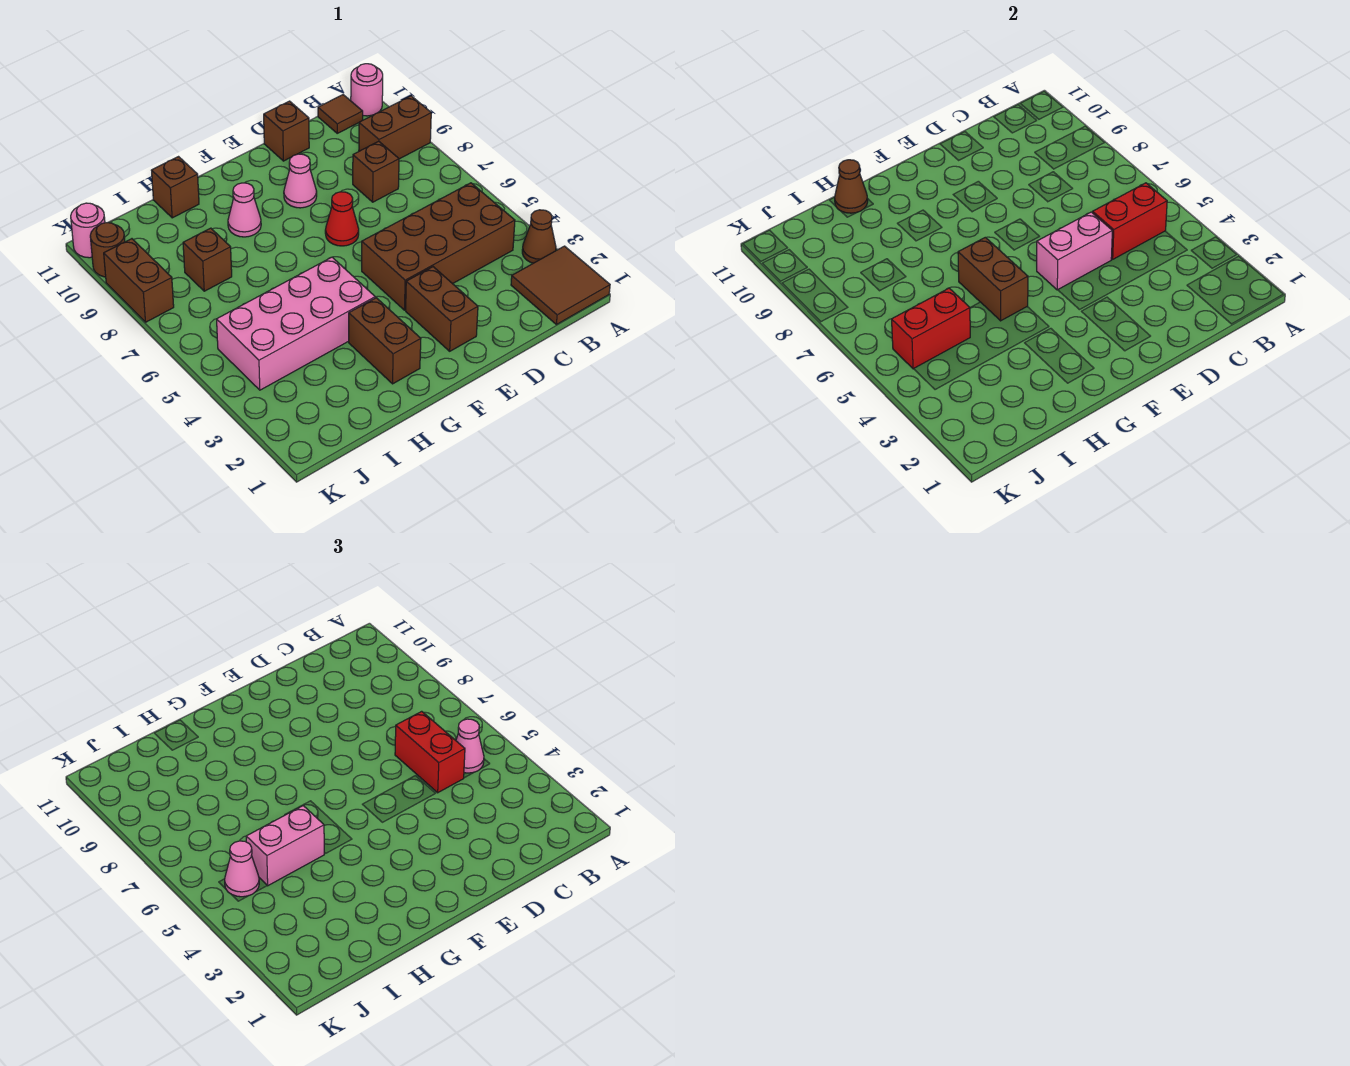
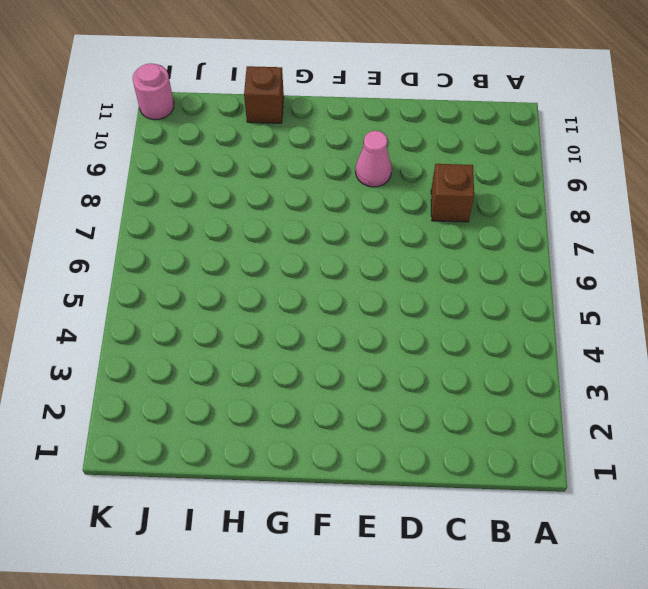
none -> brown tile A1:B2 level 1
none -> brown cone A3 level 1
none -> brown brick A9:B9 level 1

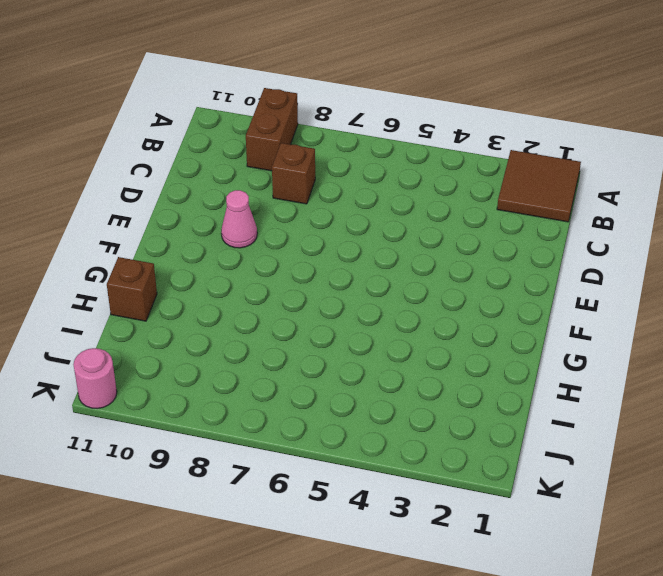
none -> brown cone A3 level 1
none -> pink round brick A11 level 1
none -> brown brick B4:E5 level 1

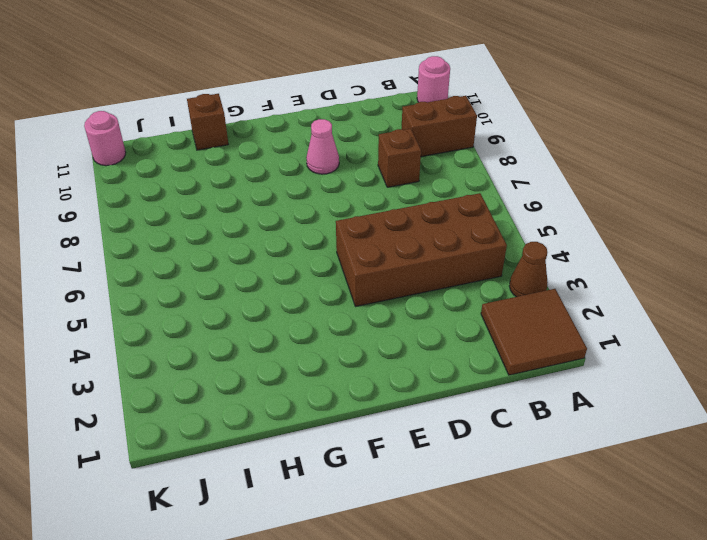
none -> brown tile B11 level 1
none -> brown brick D11 level 1
none -> brown brick E2:E3 level 1

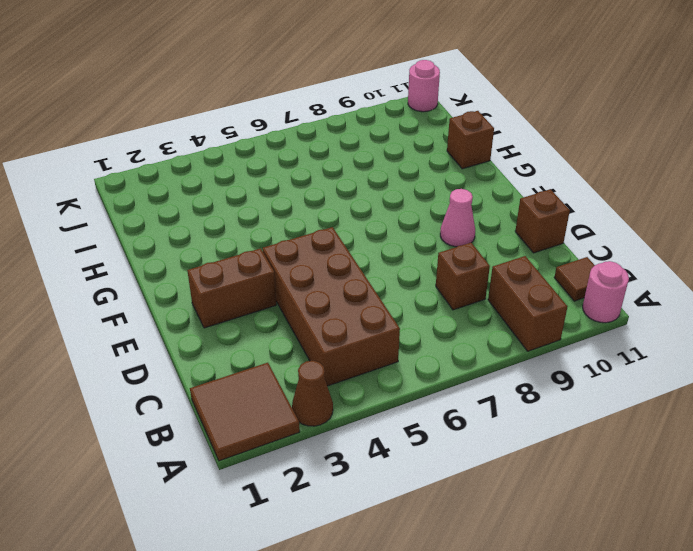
none -> red cone E7 level 1
none -> brown brick G2:G3 level 1
none -> pink brick G4:J5 level 1

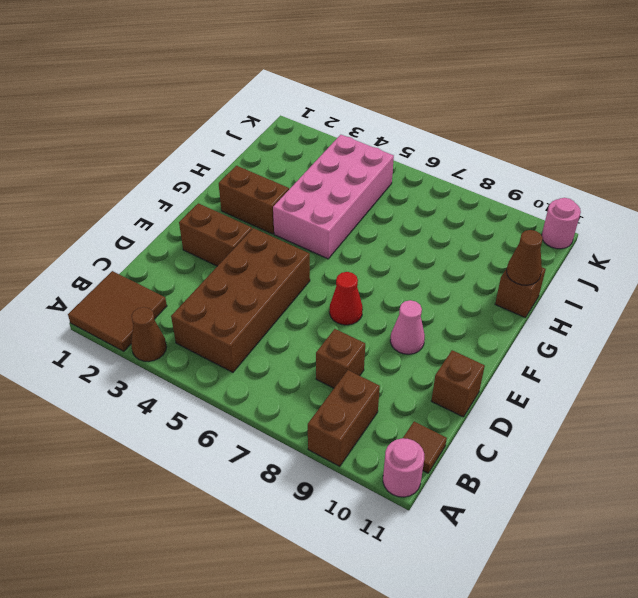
none -> pink cone G9 level 1
none -> brown brick I8 level 1
none -> brown brick K8:K9 level 1

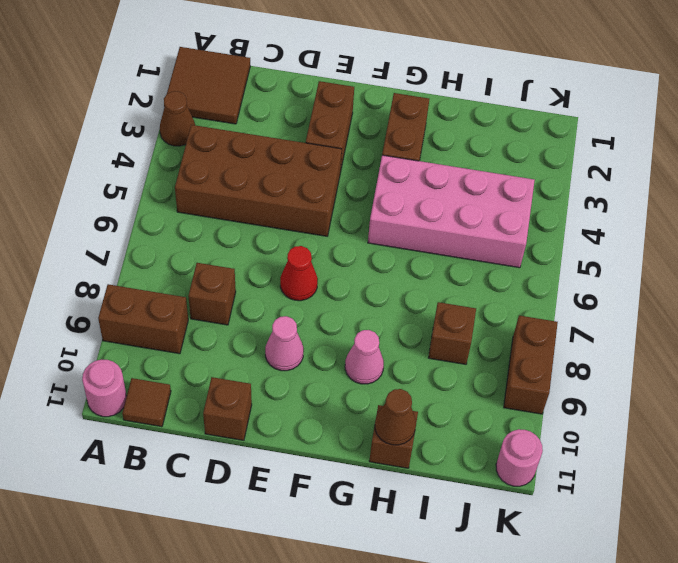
none -> brown round brick K10 level 1
none -> red brick B5:C5 level 2
none -> pink brick D5:E5 level 2

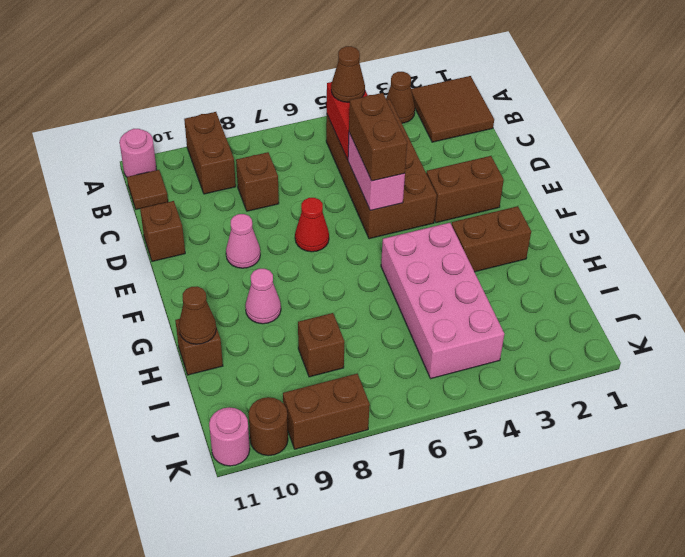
brown cone B5 level 3 -> pink cone B5 level 3
brown brick D5:E5 level 3 -> brown brick G5:G6 level 2
none -> red brick I5:J5 level 2
none -> red brick C5:C6 level 3
none -> pink brick H5:I5 level 3

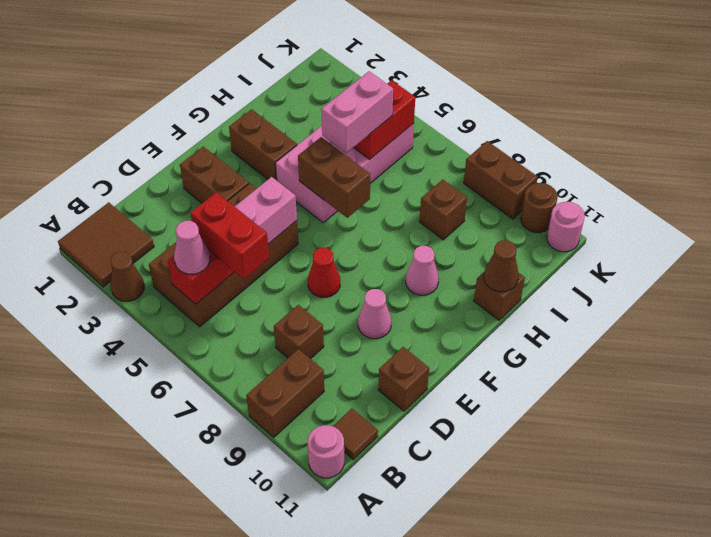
none -> pink cone J5 level 3

